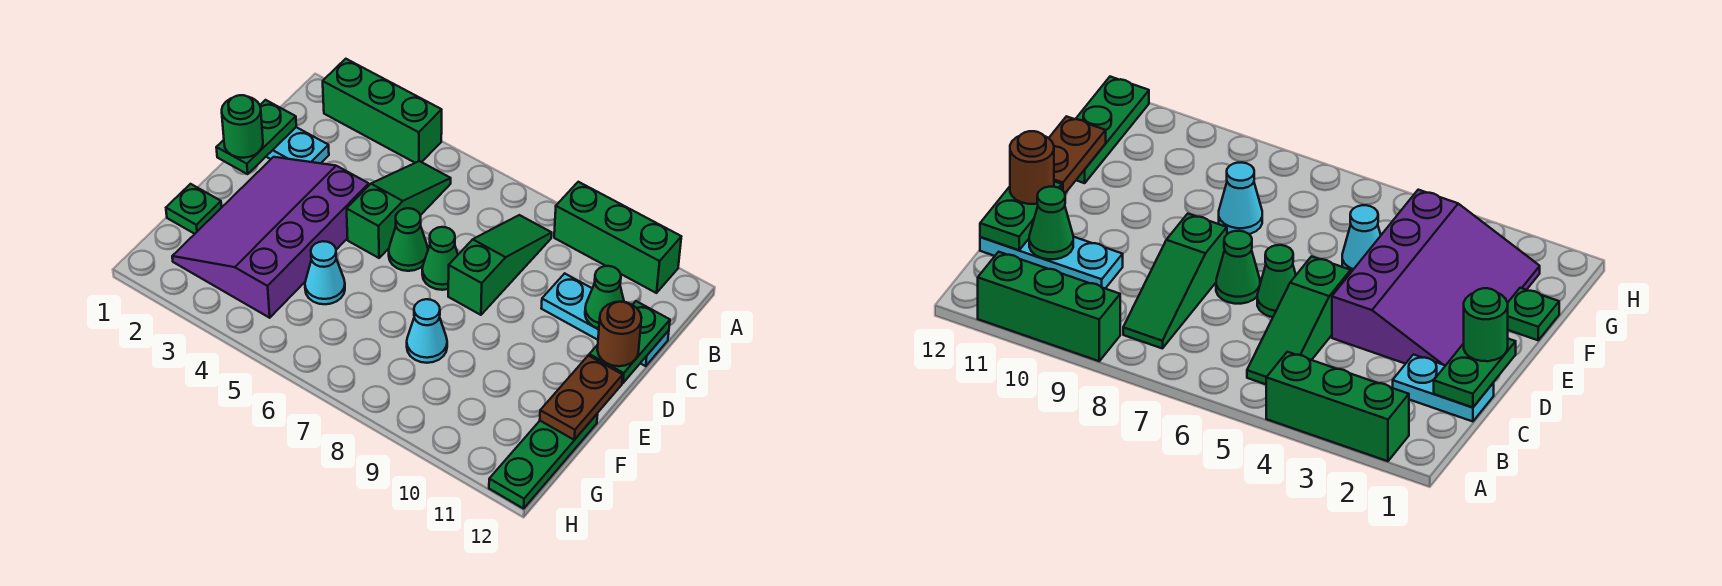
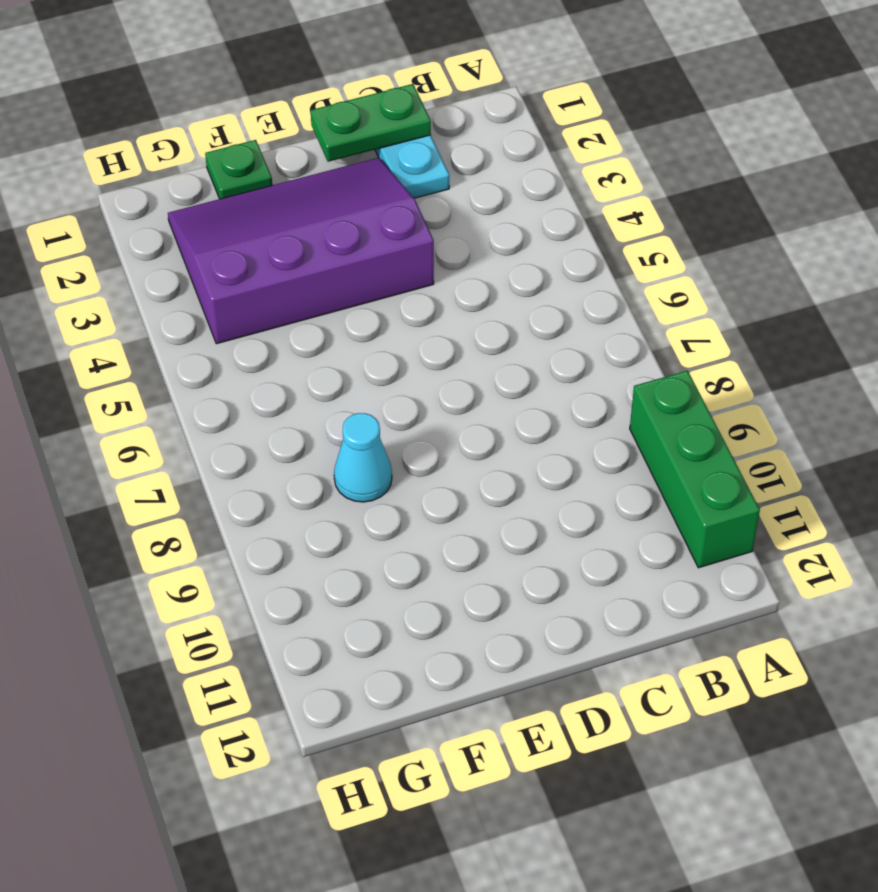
none -> green brick A2:A4 level 1
none -> green slope B5:D5 level 1 top D
none -> green slope B8:D8 level 1 top D

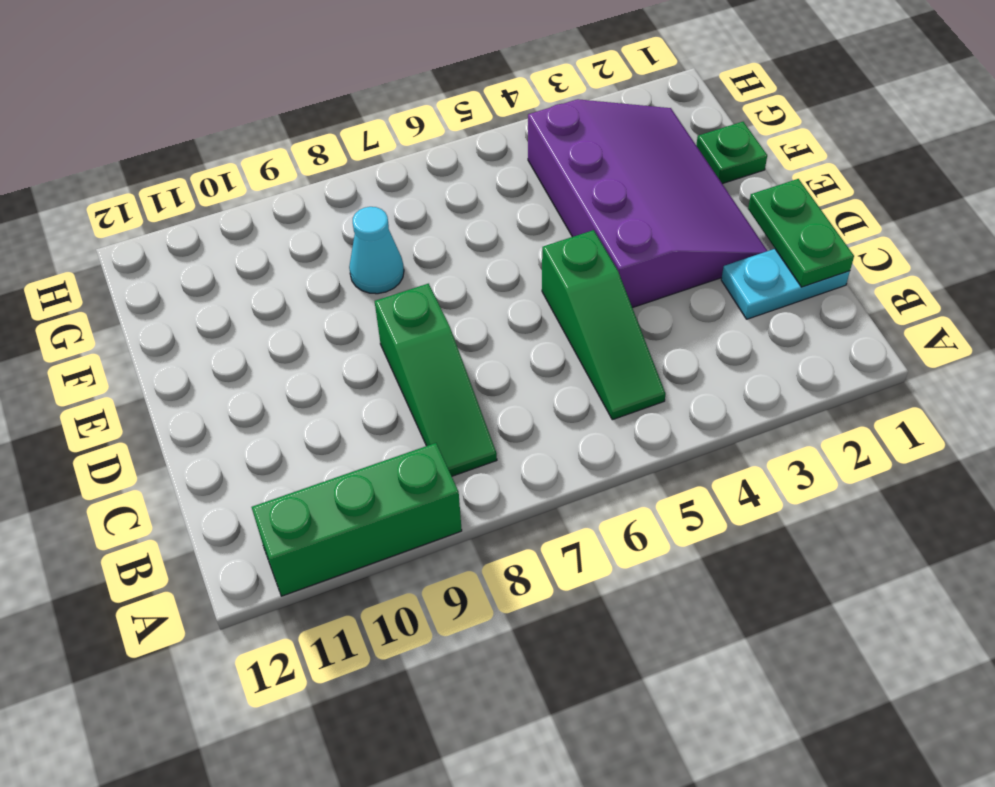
none -> green brick A2:A4 level 1
none -> cyan plate C10:C12 level 1
none -> green cone D6 level 1

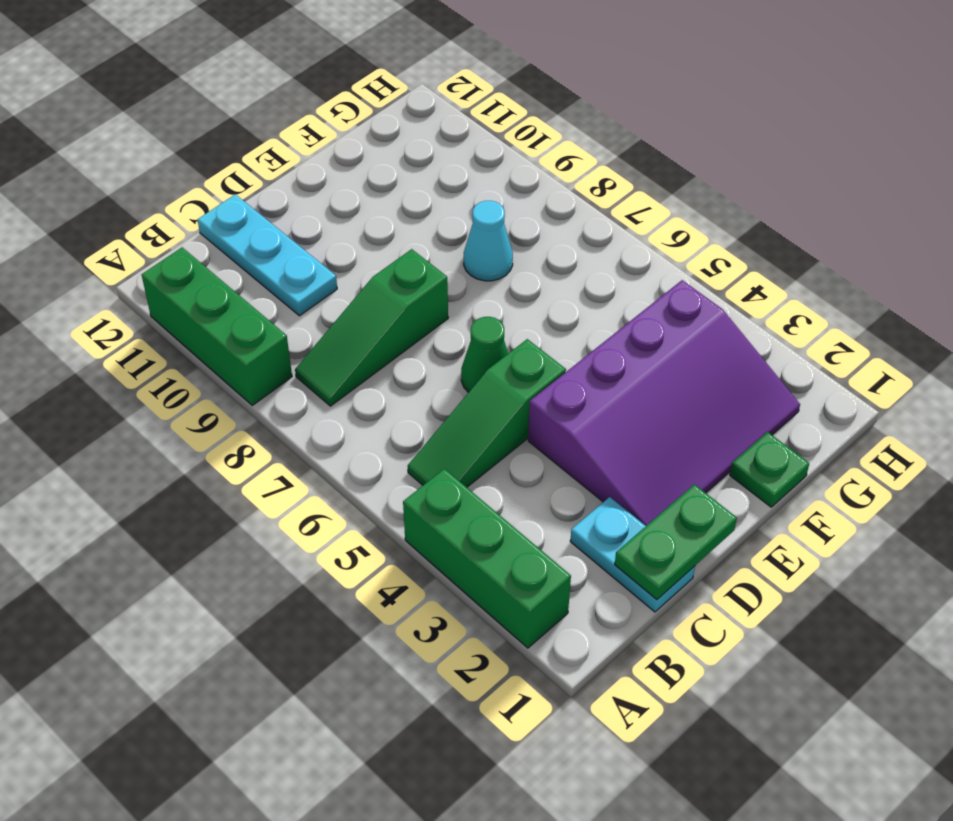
none -> green cone D7 level 1
none -> cyan cone F5 level 1
none -> green plate F12:H12 level 1

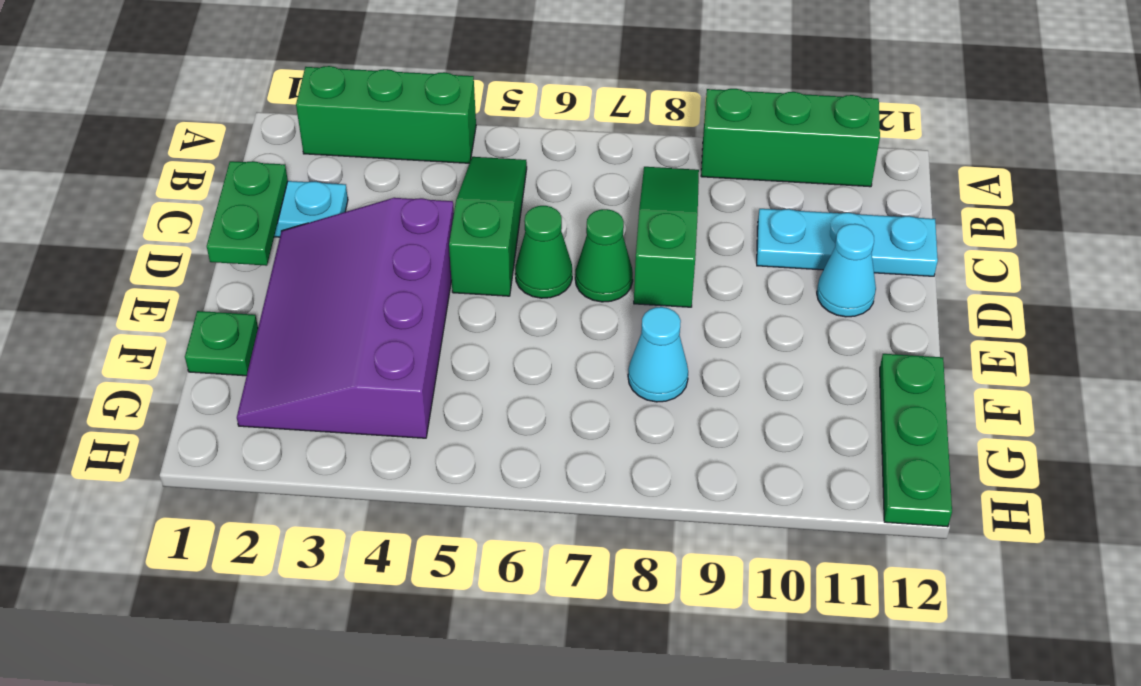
cyan cone D11 level 1 -> cyan cone F5 level 1
none -> green cone C11 level 2
none -> green plate C12:D12 level 2
none -> brown plate E12:F12 level 2

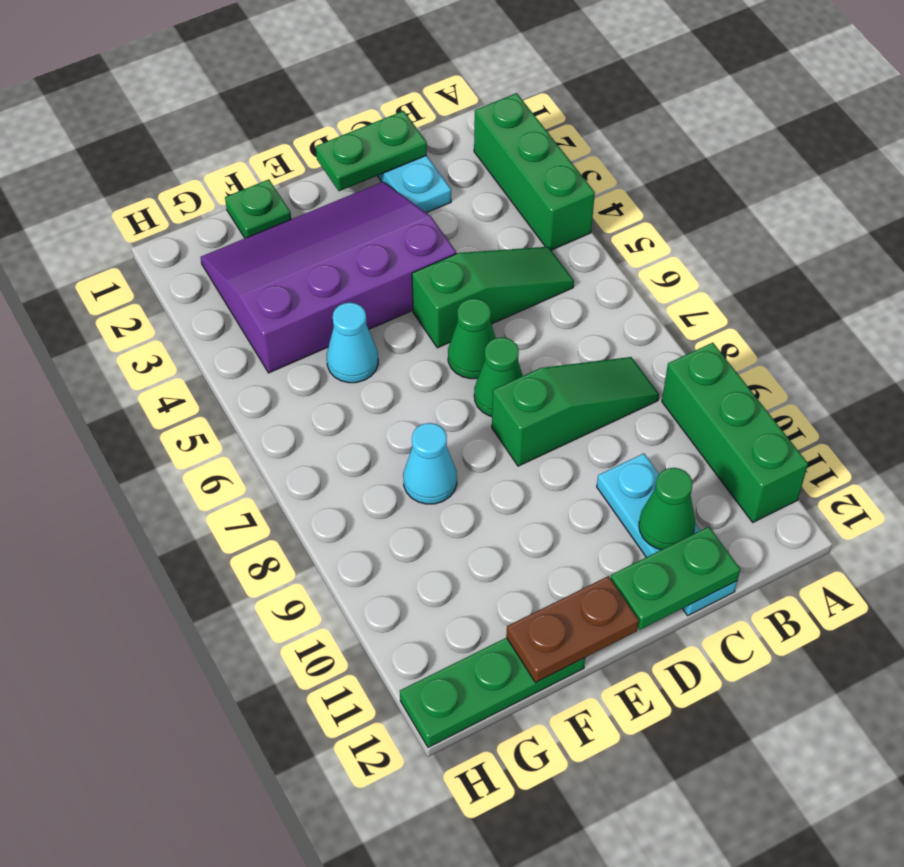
none -> green round brick D1 level 3
none -> brown round brick D12 level 3

